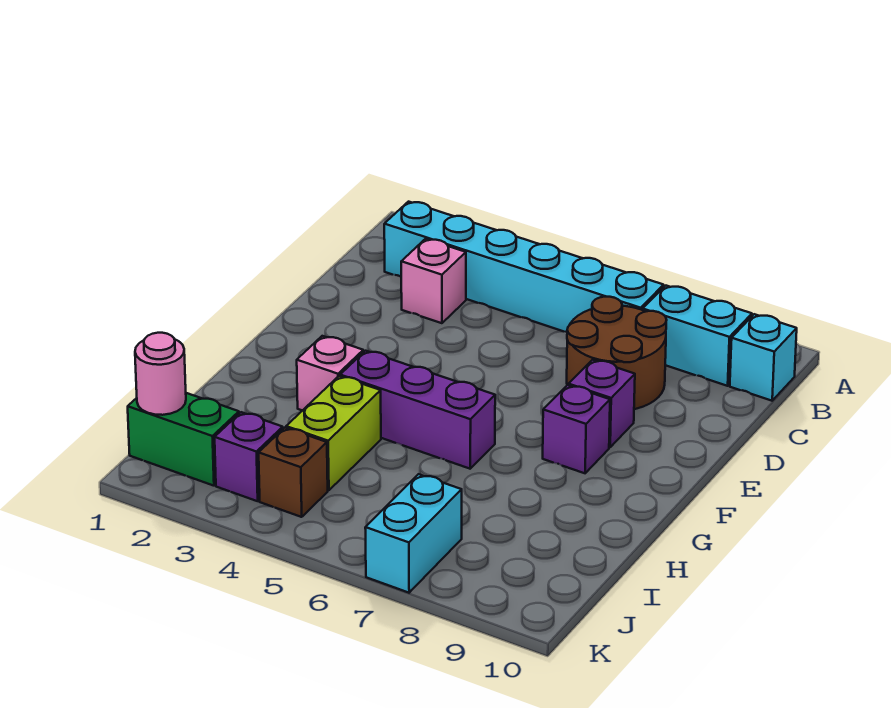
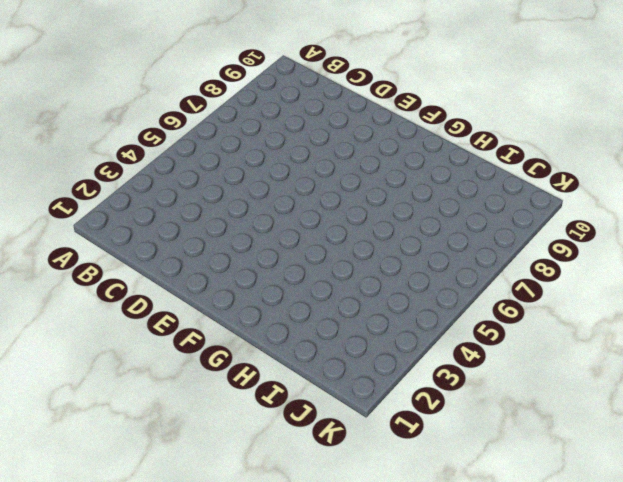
none -> cyan brick B2:B7 level 1
none -> cyan brick B8:B9 level 1
none -> cyan brick B10 level 1

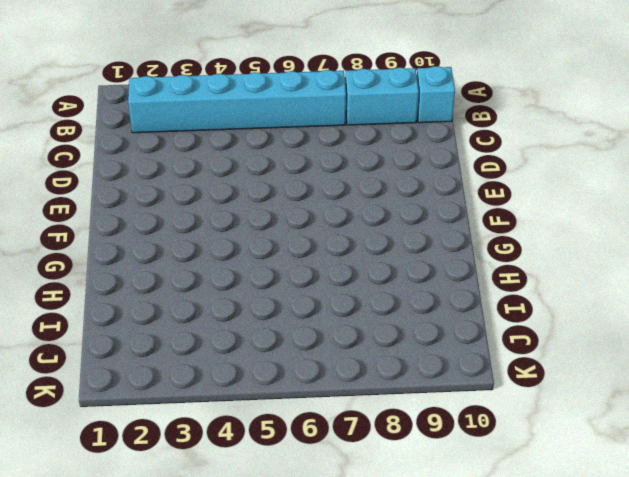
none -> pink brick C3 level 1
none -> brown round brick C7:D8 level 1
none -> purple brick E8 level 1

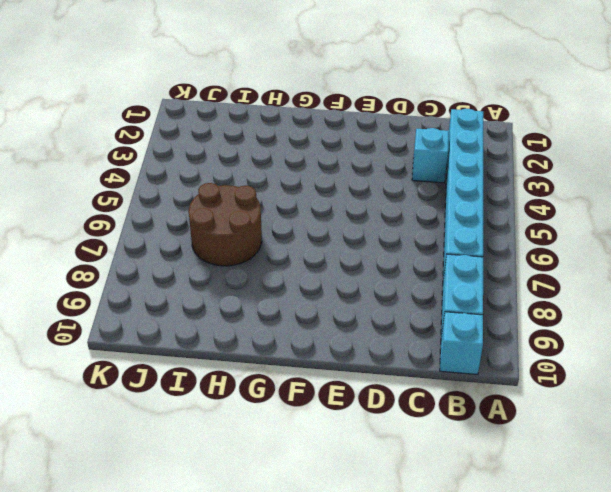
cyan brick C3 level 1 -> pink brick C3 level 1
brown round brick H6:I7 level 1 -> brown round brick C7:D8 level 1
none -> purple brick E8 level 1
none -> purple brick F8 level 1
none -> pink brick G3 level 1

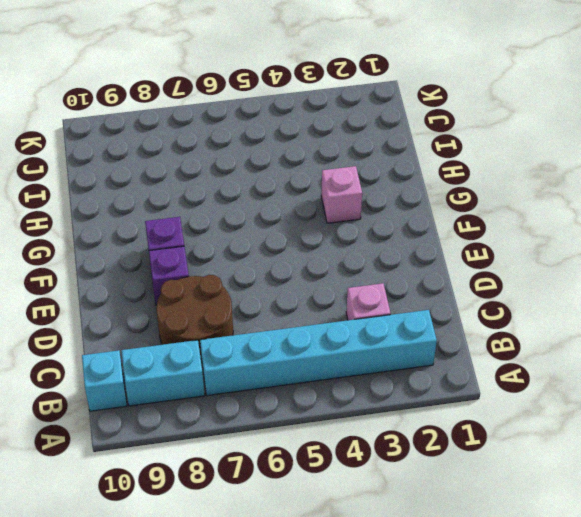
none -> purple brick G4:G6 level 1
none -> lime brick H4:I4 level 1
none -> green brick J1:J2 level 1

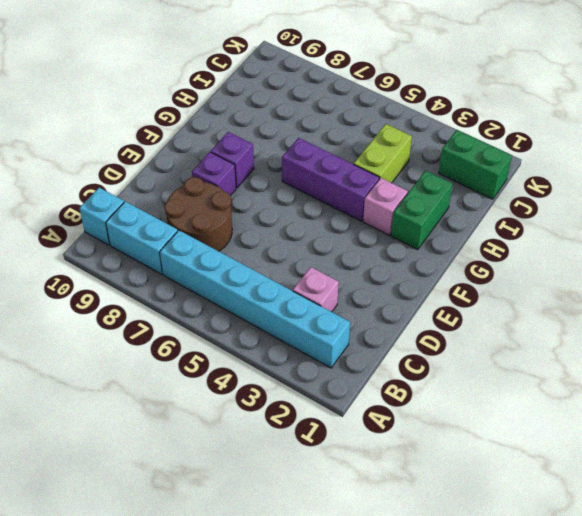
green brick G2:H2 level 1 -> none
none -> purple brick J3 level 1
none -> brown brick J4 level 1
none -> cyan brick J7:K7 level 1

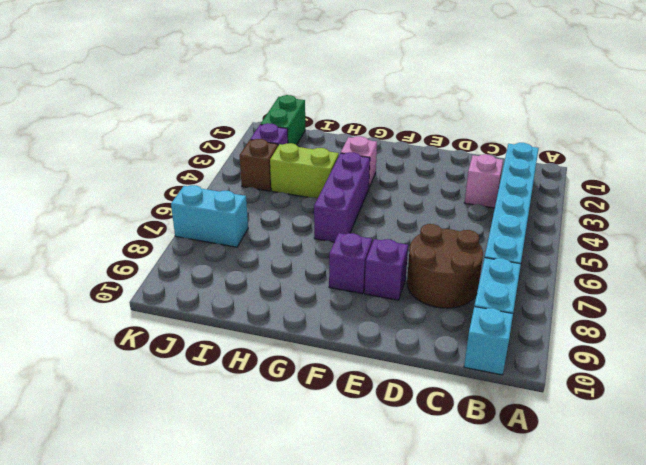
none -> pink round brick J1 level 2

